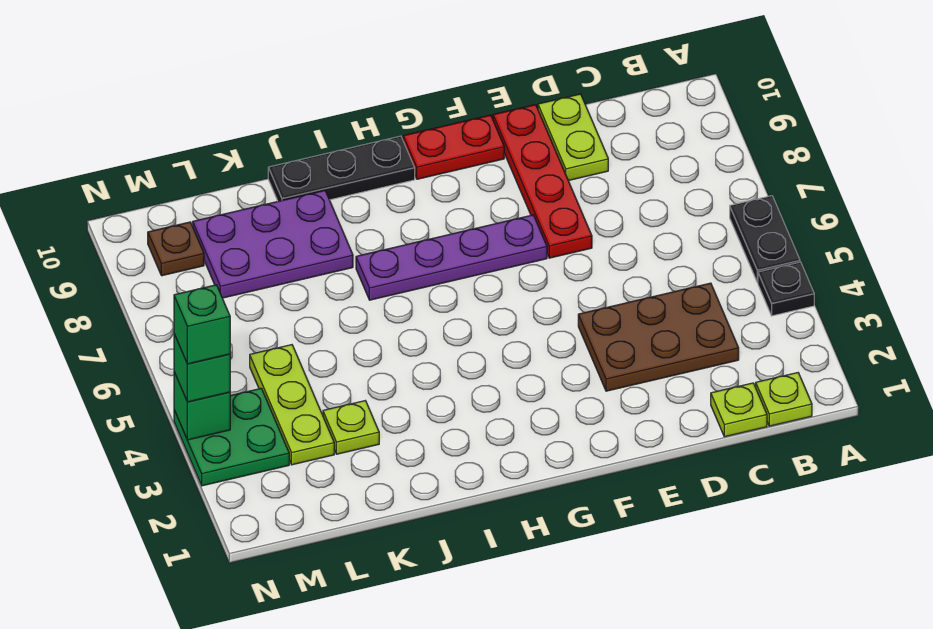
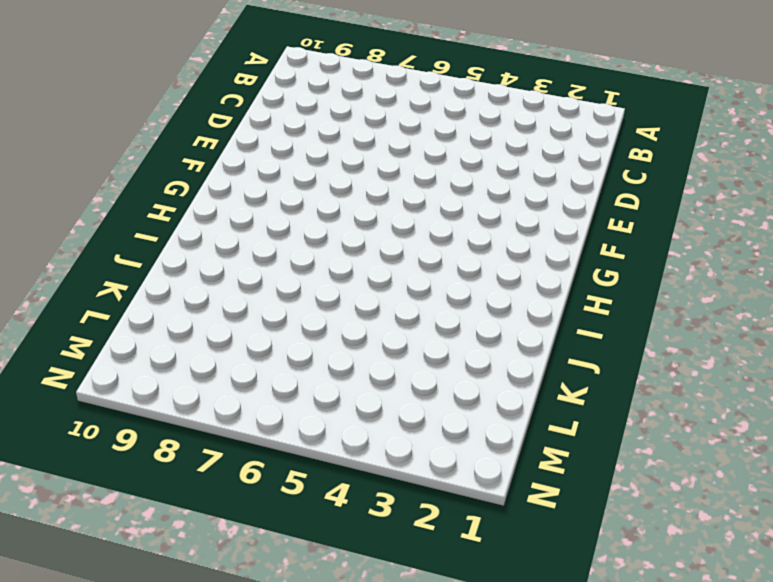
none -> black plate A4 level 1
none -> black plate A5:A6 level 1
none -> lime plate B1 level 1

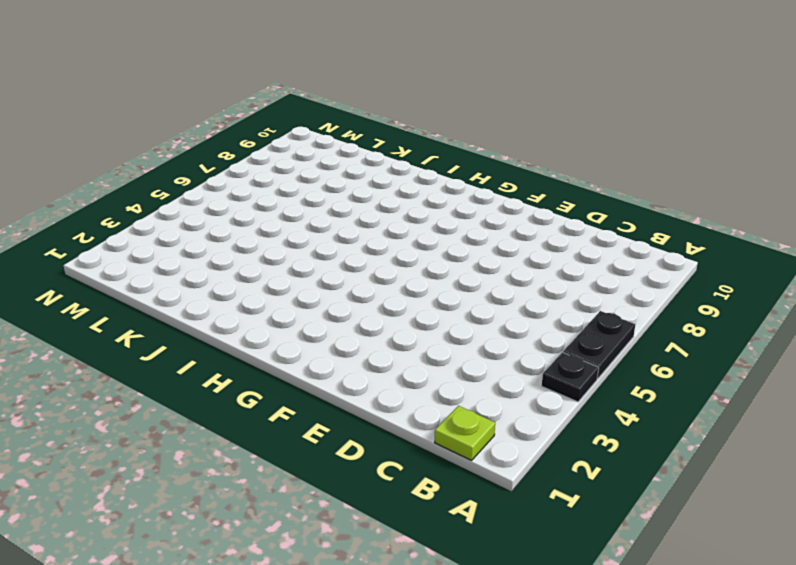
none -> lime plate C1 level 1
none -> brown plate C3:E4 level 1
none -> lime plate D9:D10 level 1

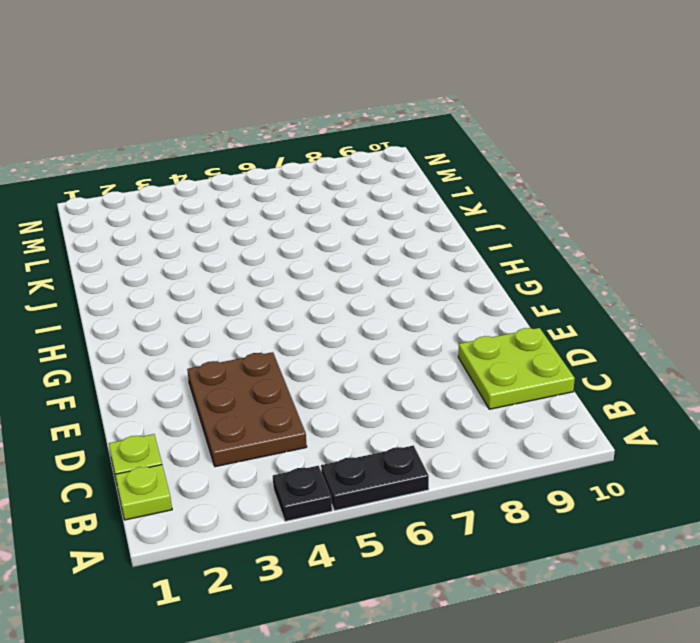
lime plate C9:D10 level 1 -> lime plate D9:D10 level 1
none -> red plate E7:E10 level 1
none -> purple plate F7:I7 level 1
none -> red plate F10:G10 level 1

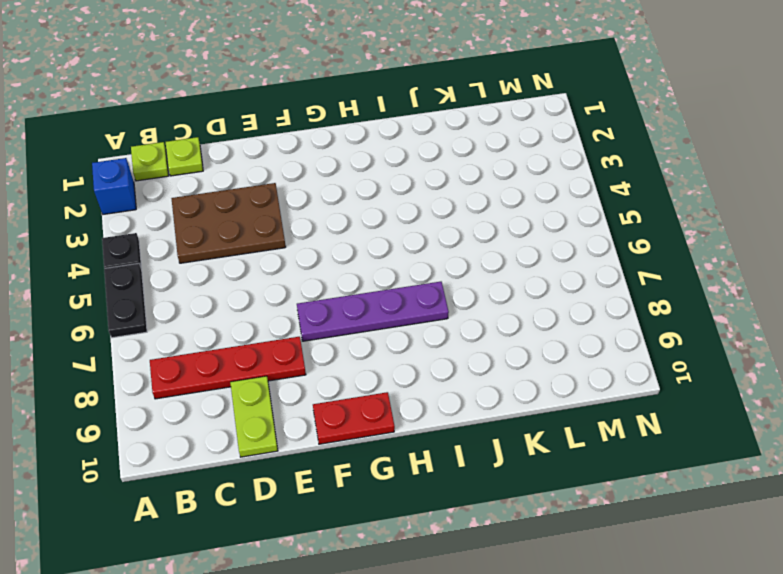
blue brick A2 level 1 -> none
red plate B8:E8 level 1 -> red plate E7:E10 level 1
none -> black plate H10:J10 level 1
none -> purple plate J8:L9 level 1
none -> lime plate K3 level 1

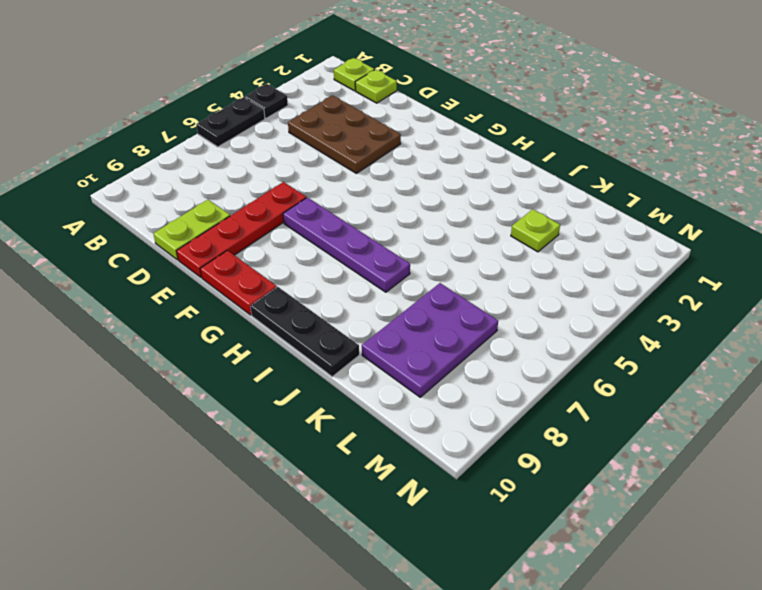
purple plate K7:L9 level 1 -> purple plate J8:L9 level 1
none -> lime plate L3:L5 level 1
none -> green plate M3:N4 level 1
none -> brown plate M9 level 1

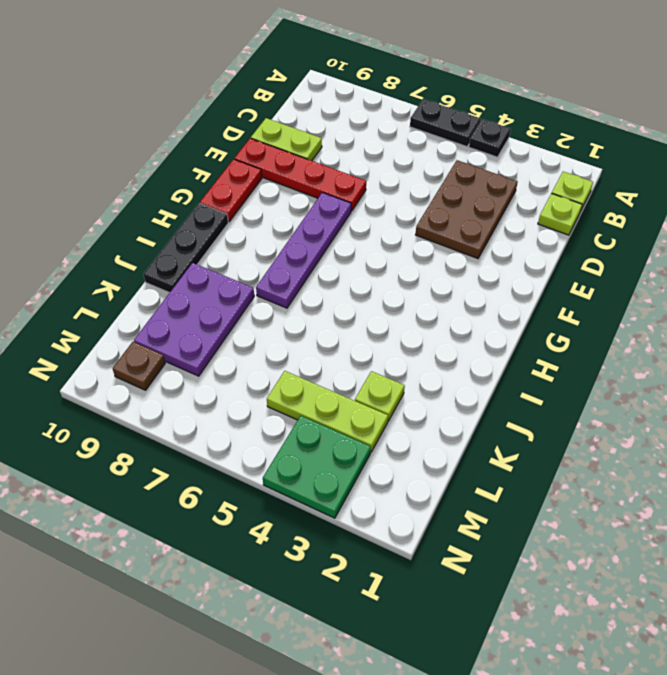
none -> green brick N4 level 2
none -> green brick N4 level 3
none -> green brick N4 level 4

